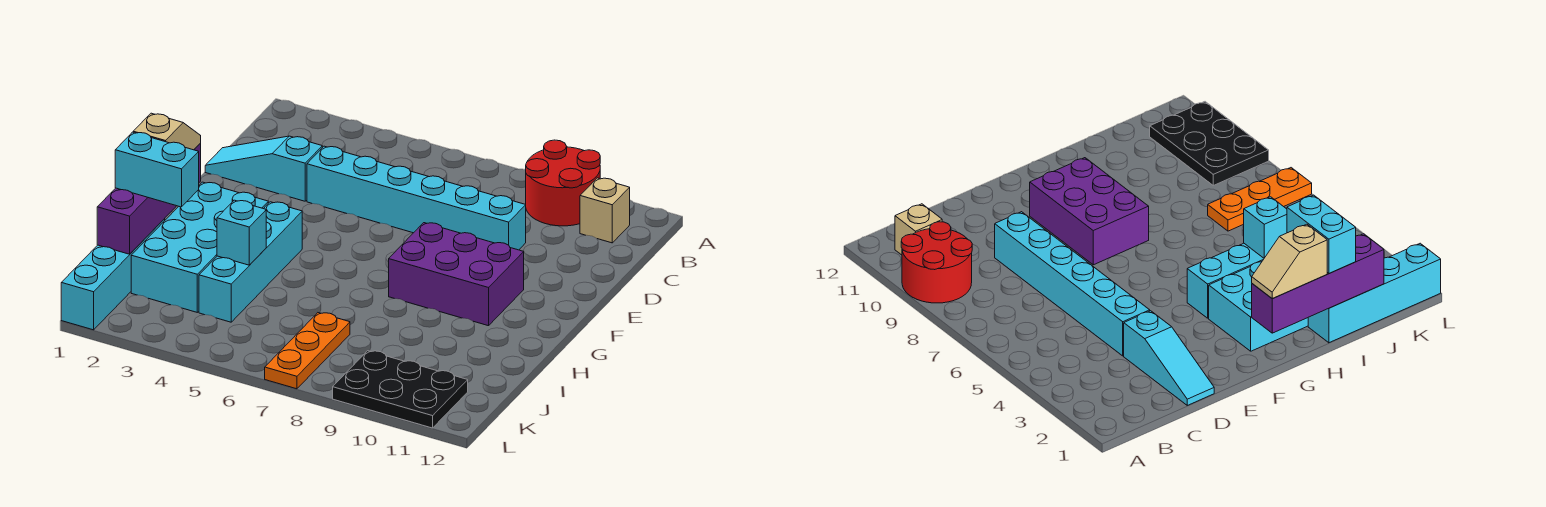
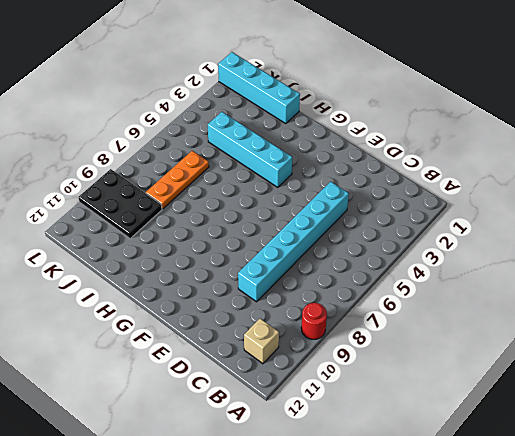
red round brick A9 level 1 -> red round brick A9:B10 level 1
orange plate J6:J8 level 1 -> orange plate J7:L7 level 1
black plate J9:L10 level 1 -> black plate K9:L11 level 1
none -> cyan slope D1:D3 level 1 top 3
none -> purple brick F8:G10 level 1
none -> cyan brick G2:J3 level 1

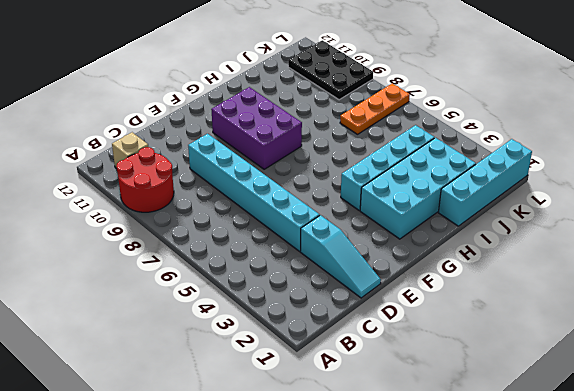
none -> purple brick G1:J1 level 2
none -> cyan brick I4 level 2
none -> tan slope G1:H1 level 3 top H

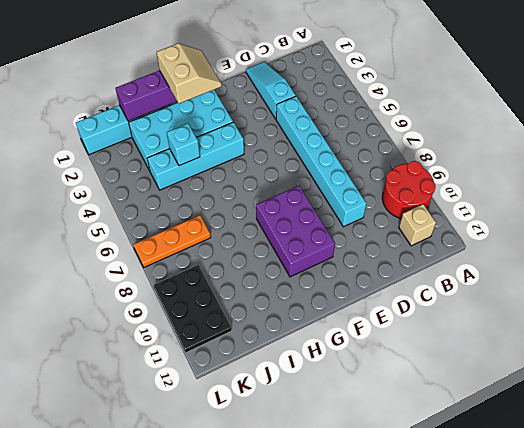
tan slope G1:H2 level 3 top H -> tan slope G1:H1 level 3 top H
none -> cyan brick I1:I2 level 3

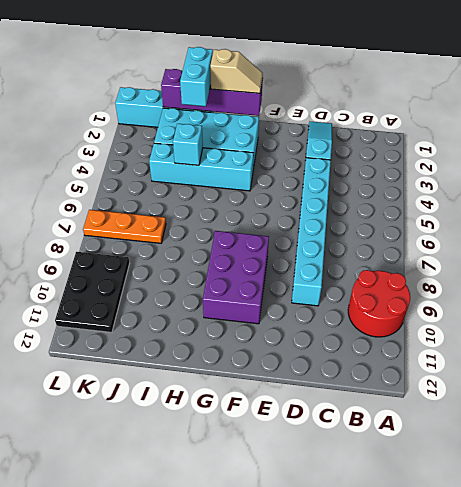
none -> tan brick B11 level 1

